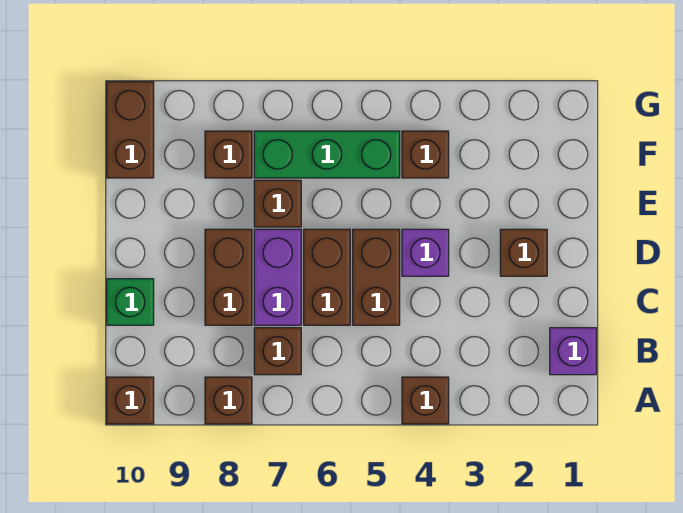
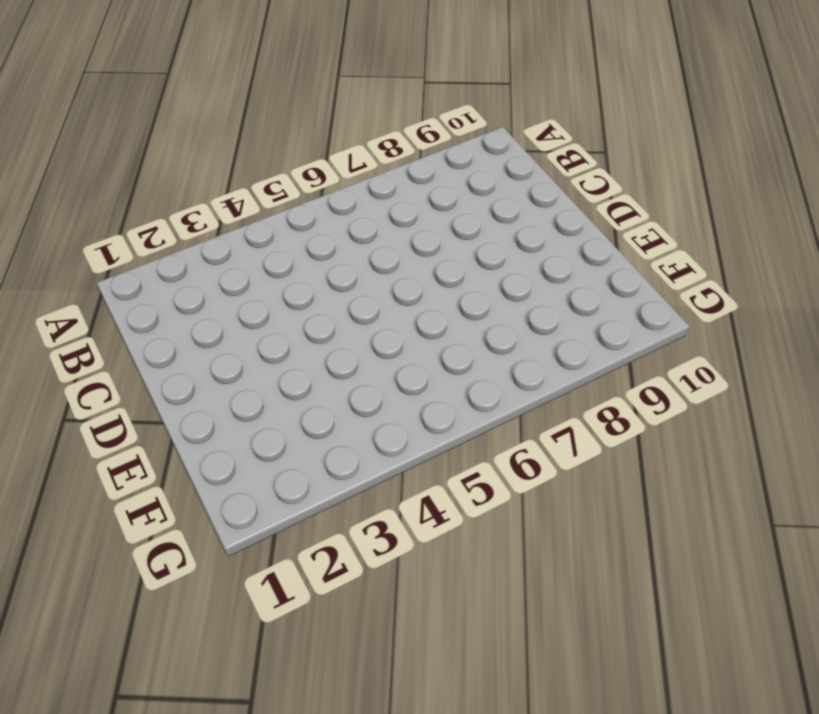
none -> brown brick A4 level 1
none -> brown brick A8 level 1
none -> brown brick A10 level 1

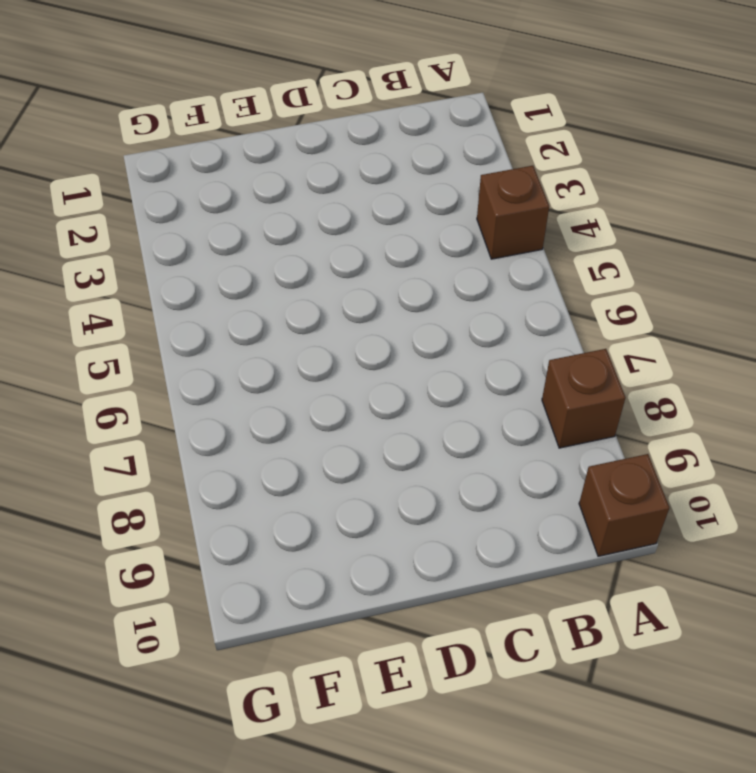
none -> purple brick B1 level 1
none -> brown brick B7 level 1
none -> brown brick C5:D5 level 1

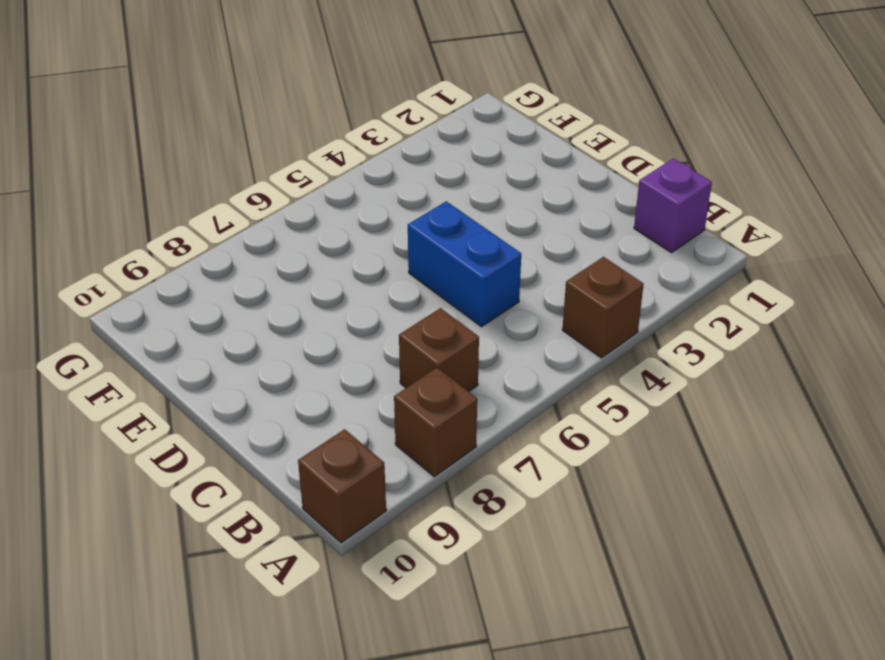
blue brick C5:D5 level 1 -> brown brick C5:D5 level 1
none -> brown brick C6:D6 level 1
none -> purple brick C7:D7 level 1
none -> brown brick C8:D8 level 1

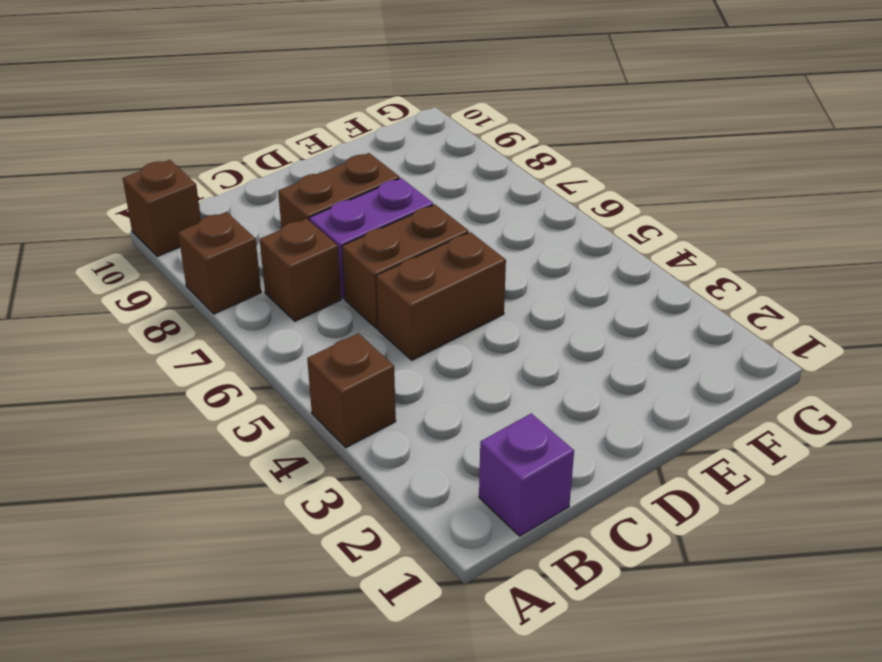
none -> green brick C10 level 1
none -> brown brick D2 level 1
none -> purple brick D4 level 1

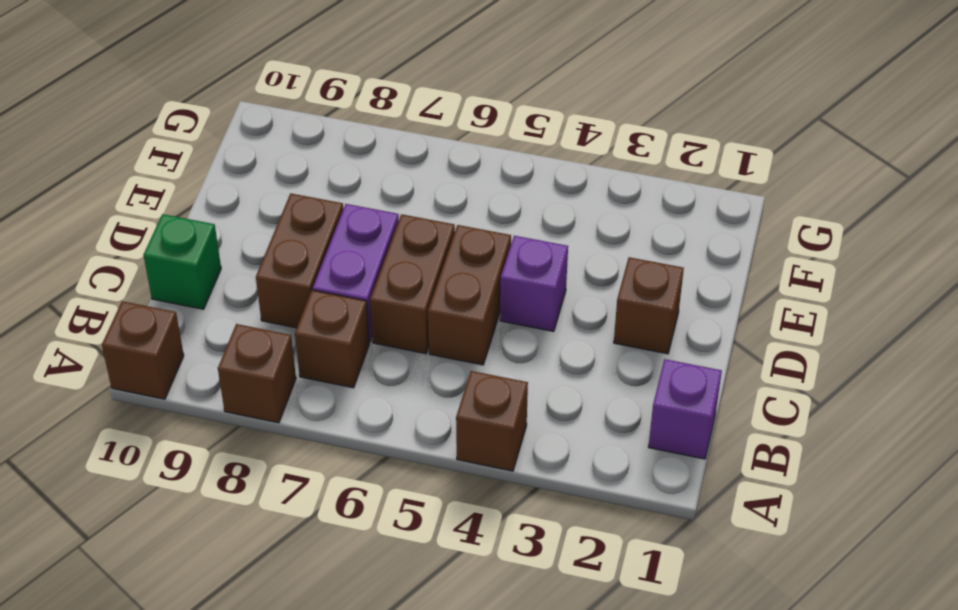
none -> brown brick E7 level 1
none -> brown brick F4 level 1
none -> green brick F5:F7 level 1

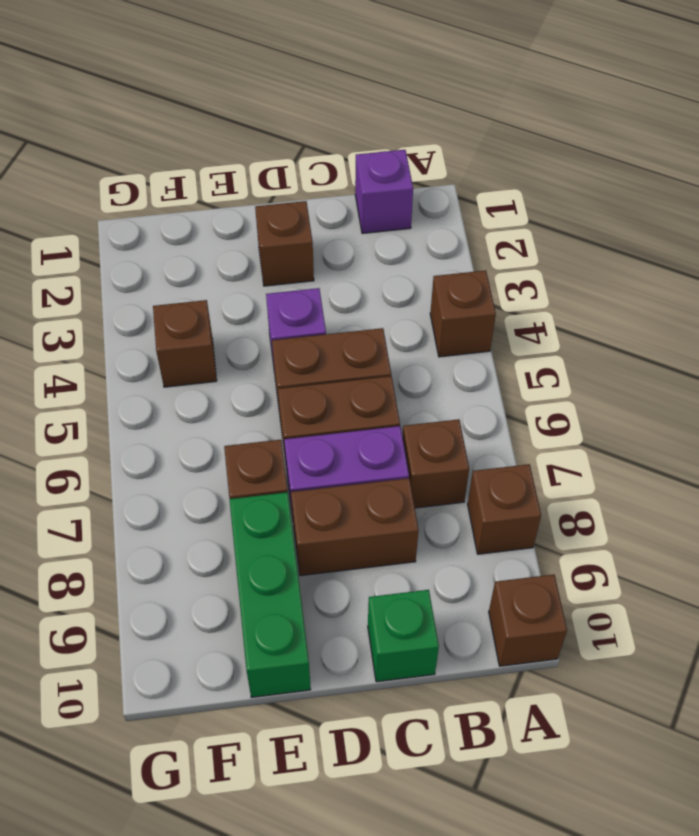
green brick E8:E10 level 1 -> green brick F5:F7 level 1
none -> brown brick F8 level 1
none -> brown brick F10:G10 level 1

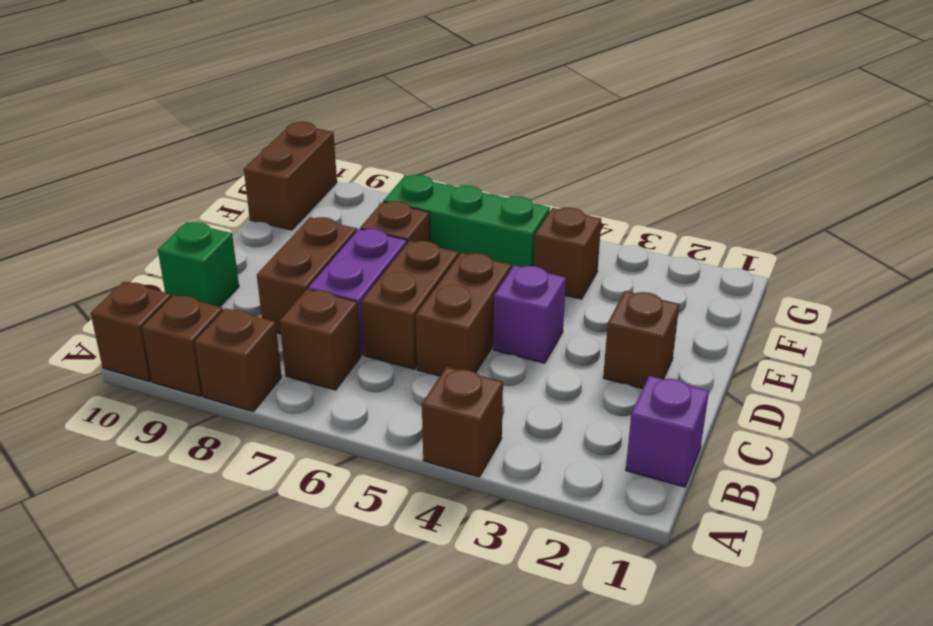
brown brick A9 level 1 -> brown brick F8 level 1

